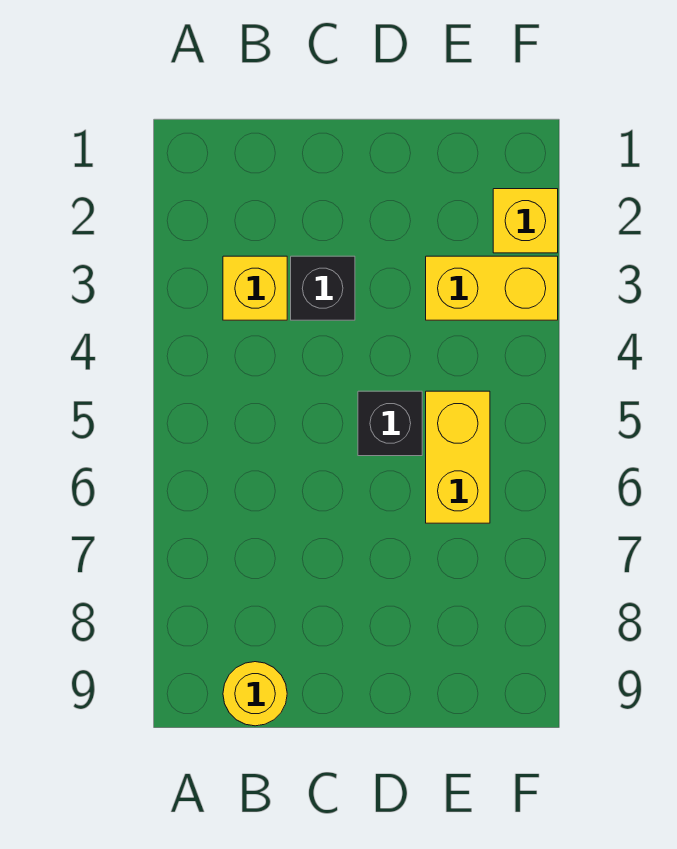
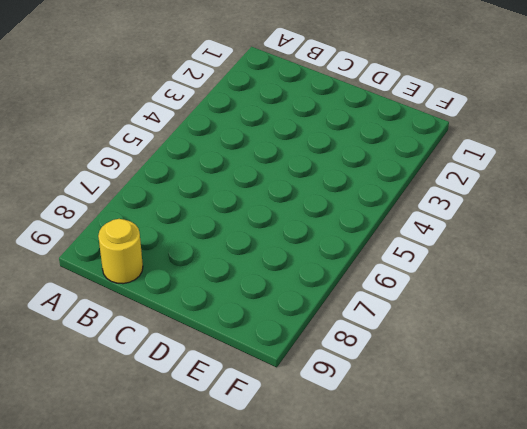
none -> yellow brick B3 level 1
none -> black brick C3 level 1

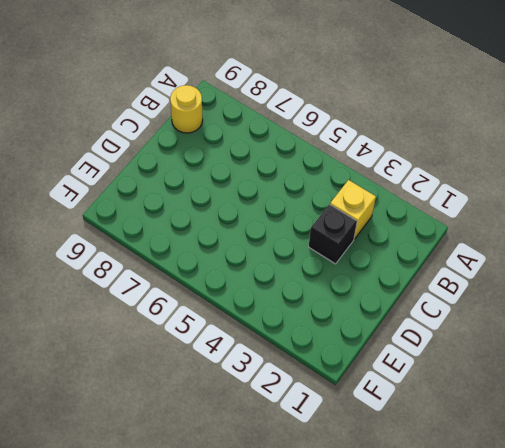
none -> black brick D5 level 1
none -> yellow brick E3:F3 level 1

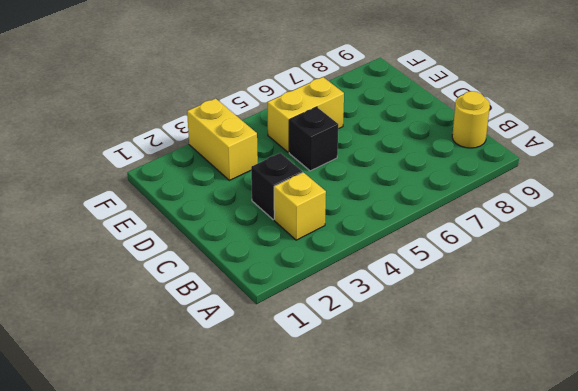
none -> yellow brick F2 level 1

